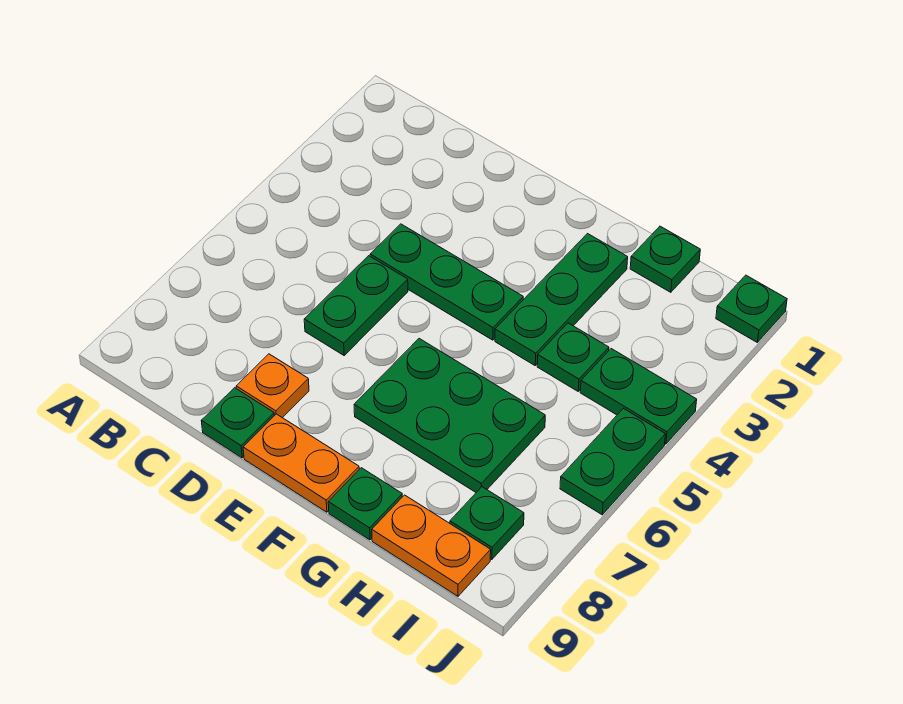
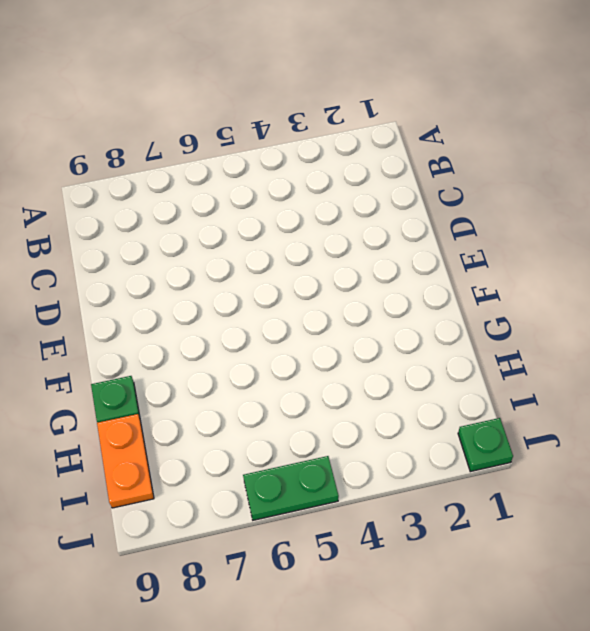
none -> green plate D4:F4 level 1
none -> green plate D5:D6 level 1
none -> orange plate D8 level 1

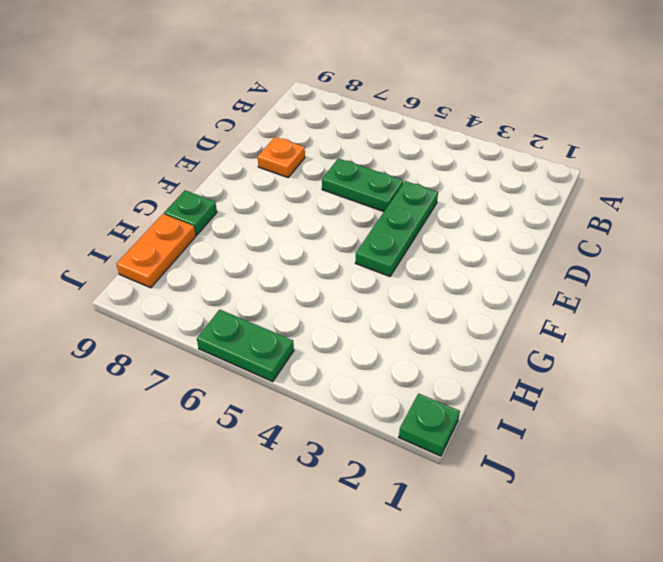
none -> green plate D9 level 1
none -> orange plate E9:F9 level 1
none -> green plate F6:H7 level 1

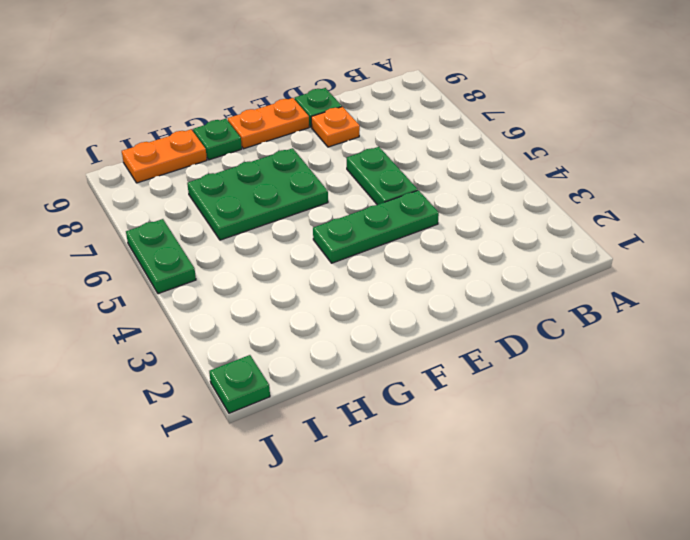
none -> green plate G2:G4 level 1
none -> green plate H1 level 1
none -> green plate H4 level 1

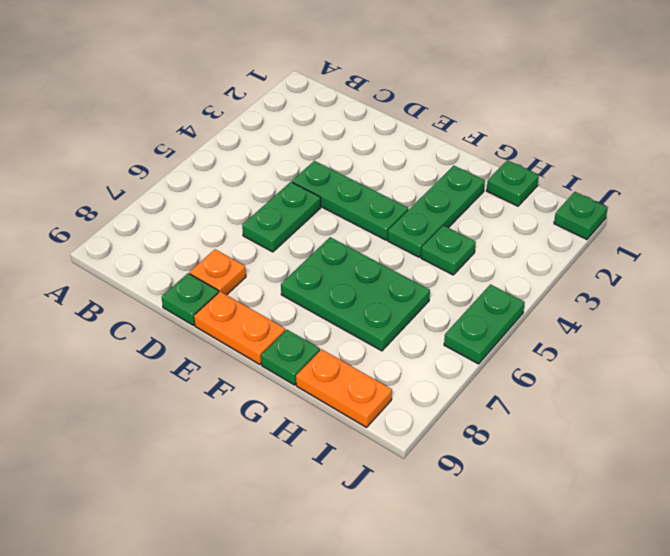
none -> green plate I4:J4 level 1
none -> green plate I8 level 1

